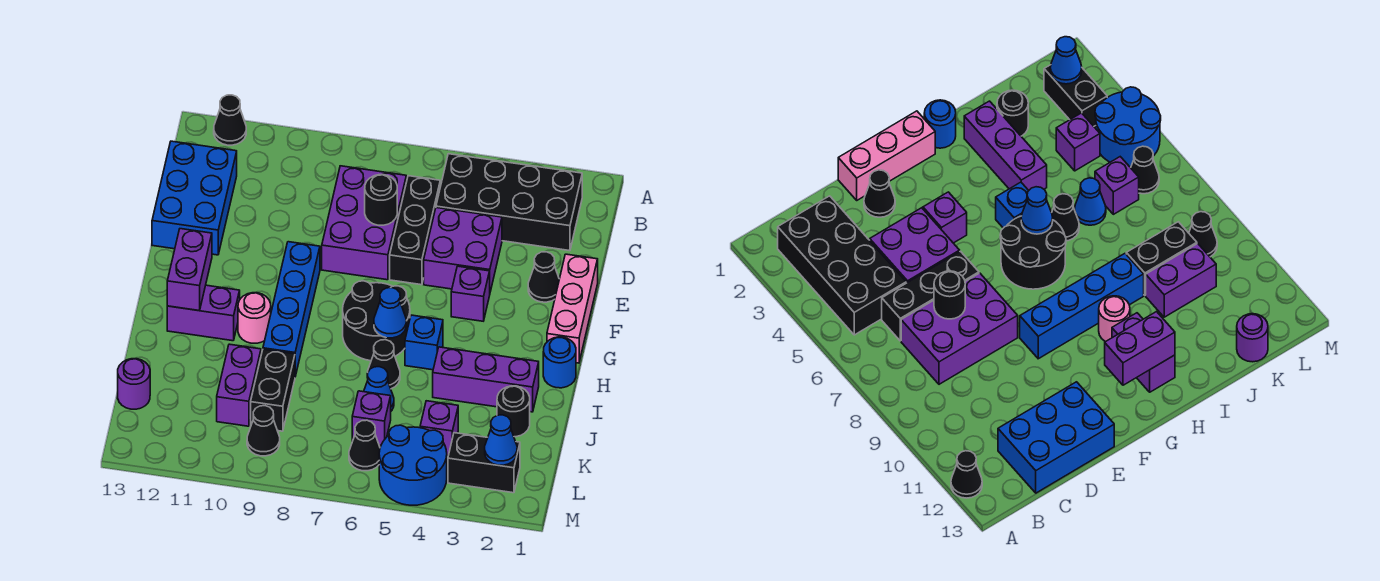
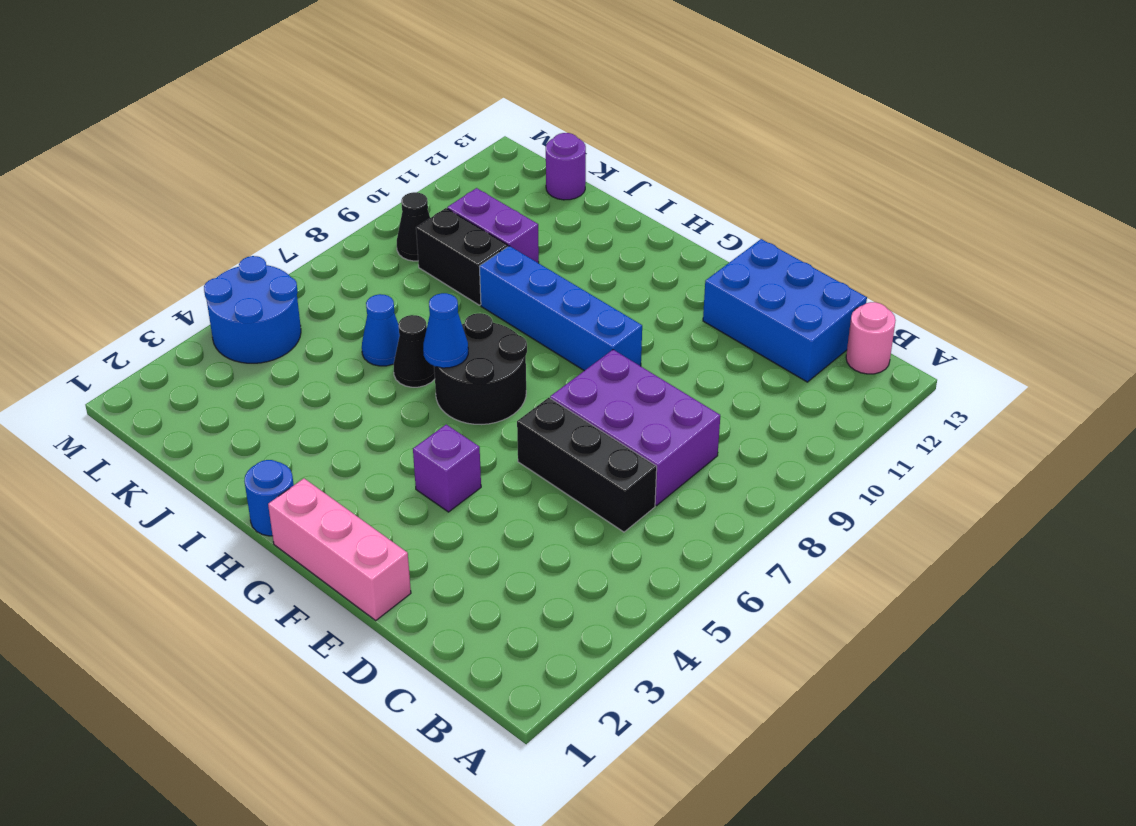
pink round brick B13 level 1 -> pink round brick H10 level 1
none -> black cone A12 level 1
none -> black brick B2:C5 level 1
none -> purple brick D4:E5 level 1
none -> black cone E2 level 1

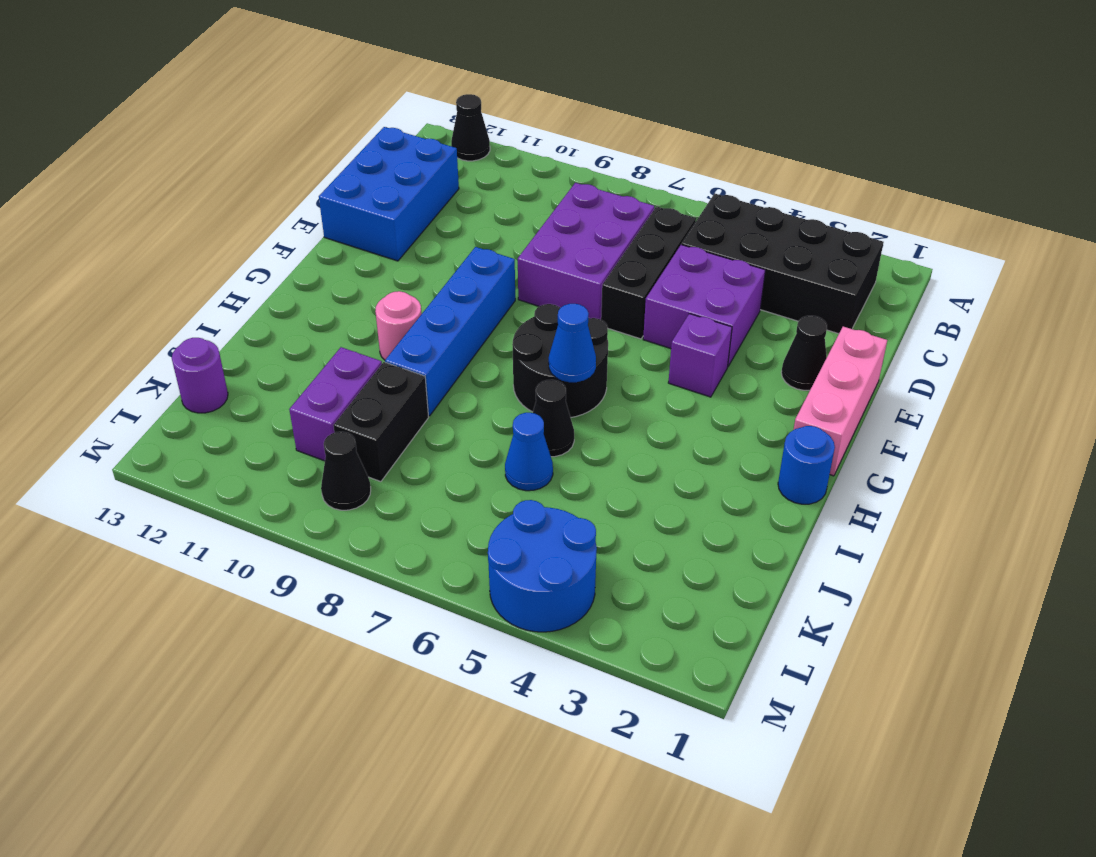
none -> blue brick H5 level 1
none -> purple brick H11:H12 level 1
none -> purple brick I2:I4 level 1
none -> black round brick J2 level 1

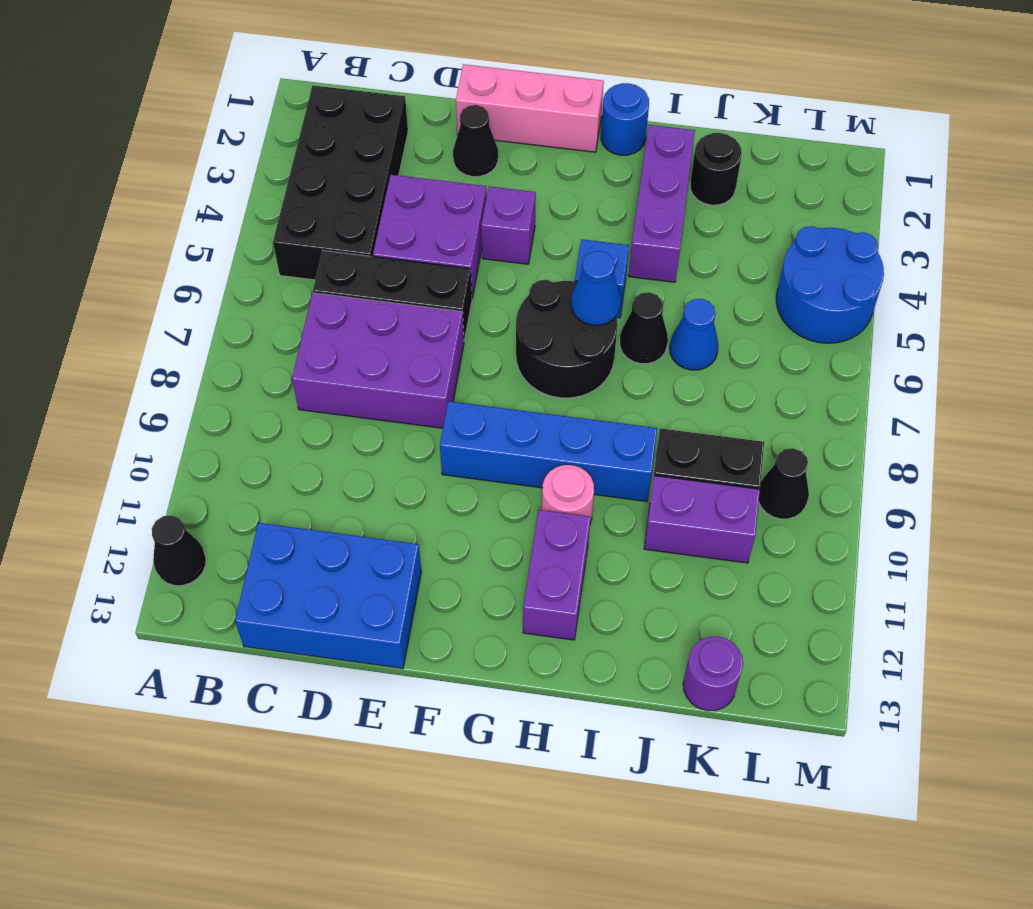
none -> purple brick K4 level 1
none -> purple brick K6 level 1
none -> black brick L2:L3 level 1
none -> black cone L6 level 1

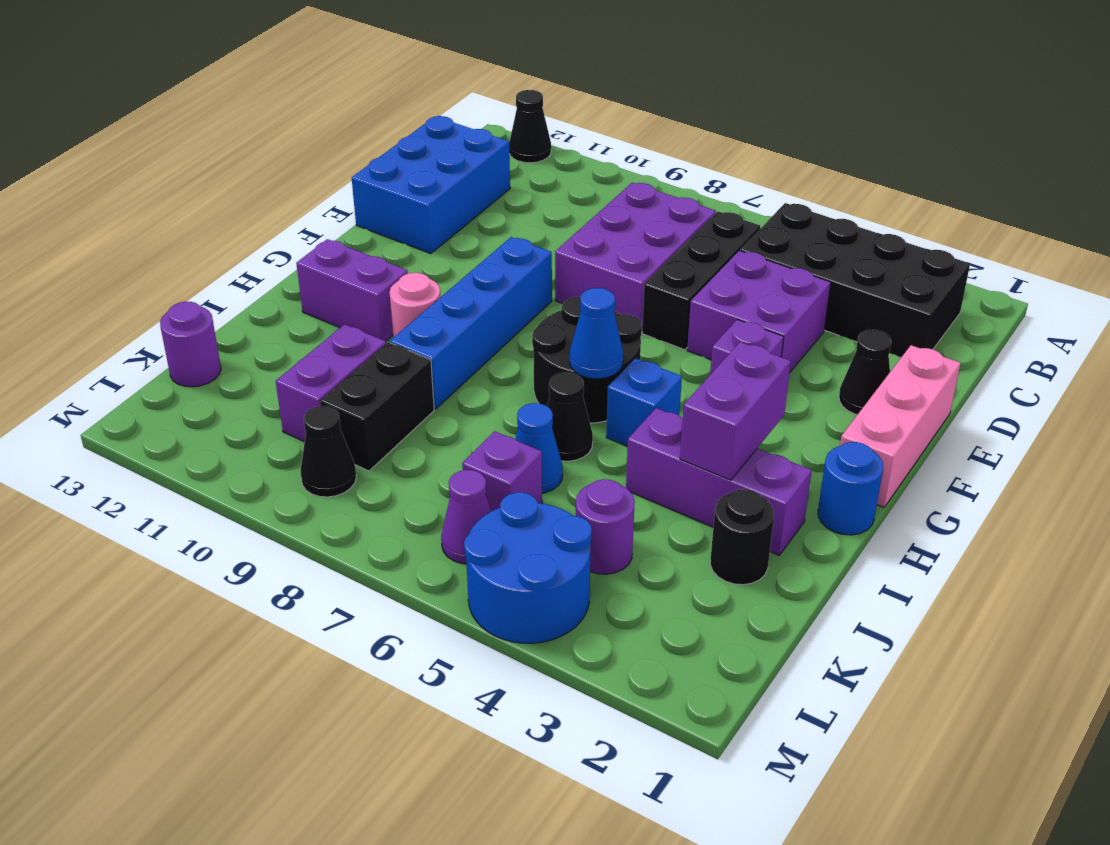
purple brick H3:I3 level 2 -> purple brick G12:H12 level 2
purple round brick K4 level 1 -> purple brick K4 level 1
purple cone L6 level 1 -> black cone L6 level 1
none -> black brick L2:L3 level 1
none -> black round brick D7 level 2
none -> blue cone L2 level 2

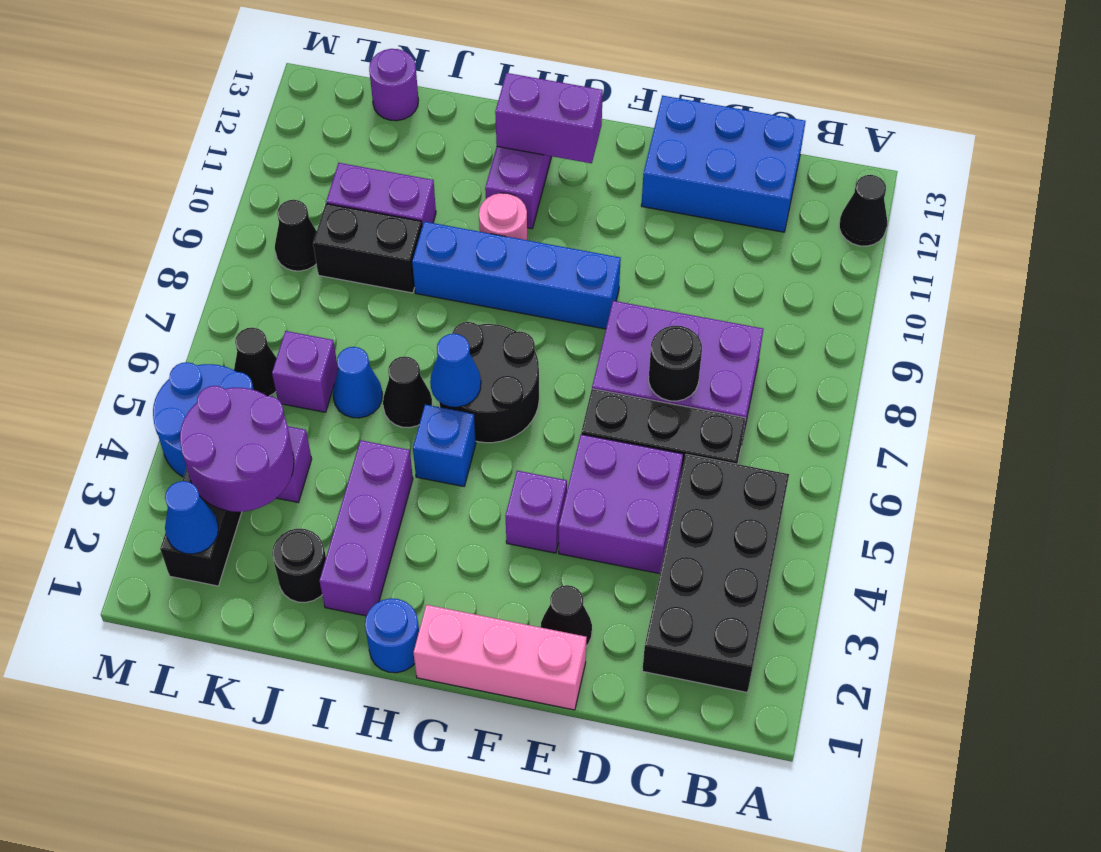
purple round brick K3:L4 level 2 -> none

